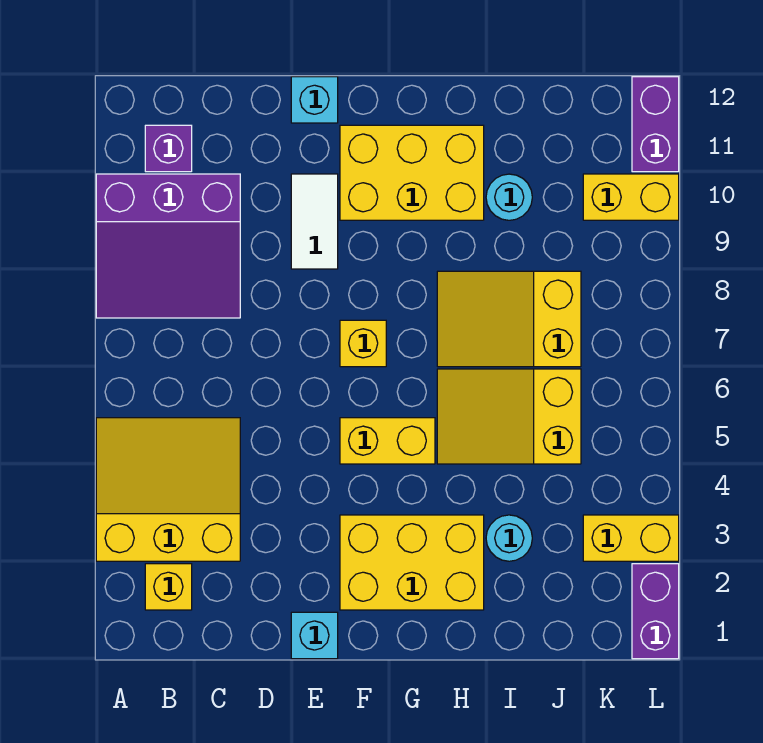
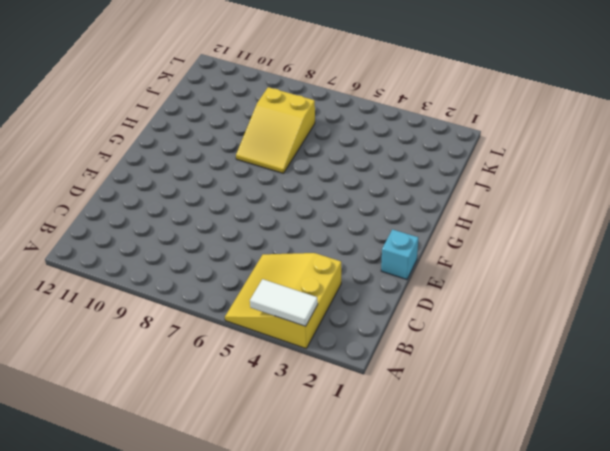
white tile A3:A4 level 2 -> white tile E9:E10 level 1
none -> purple slope A8:C10 level 1 top 10
none -> yellow brick B2 level 1
none -> purple brick B11 level 1

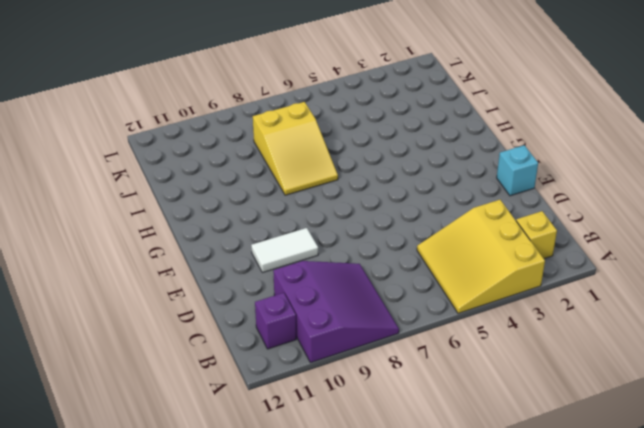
none -> cyan brick E12 level 1
none -> yellow brick F2:H3 level 1
none -> yellow brick F5:G5 level 1

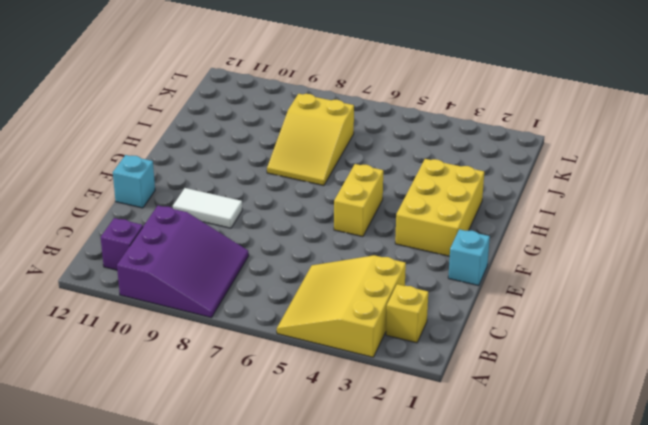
none -> yellow brick F7 level 1
none -> yellow brick F10:H11 level 1
none -> yellow slope H5:J6 level 1 top J

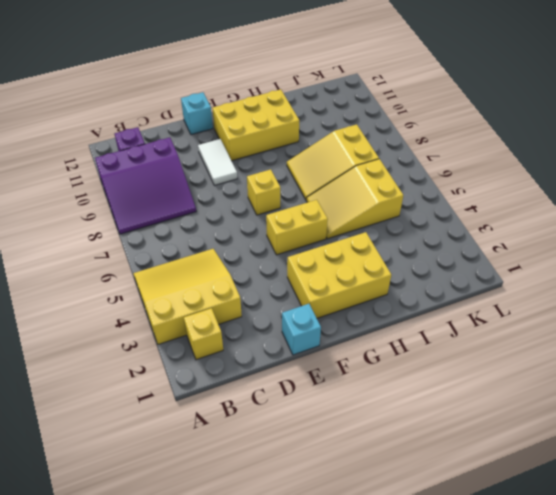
none -> cyan round brick I3 level 1
none -> cyan round brick I10 level 1
none -> yellow brick K3:L3 level 1

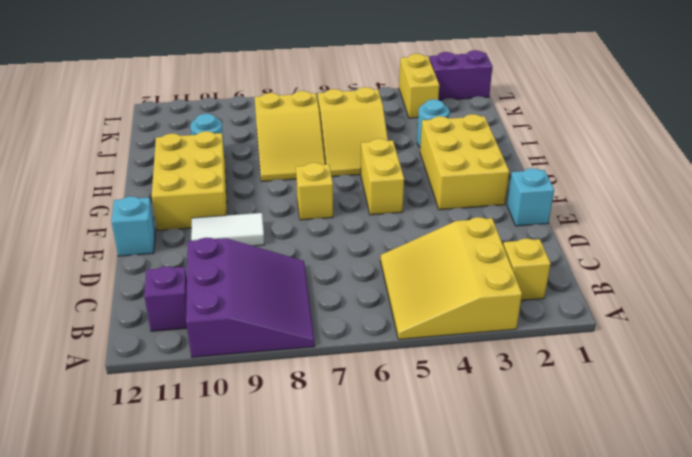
none -> yellow brick K10:L10 level 1
none -> purple brick L11:L12 level 1

